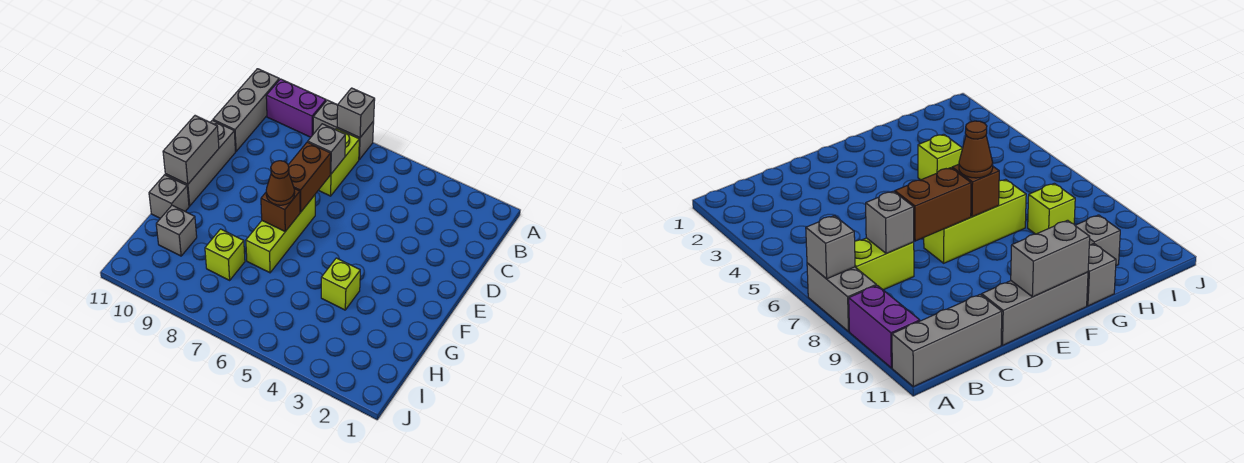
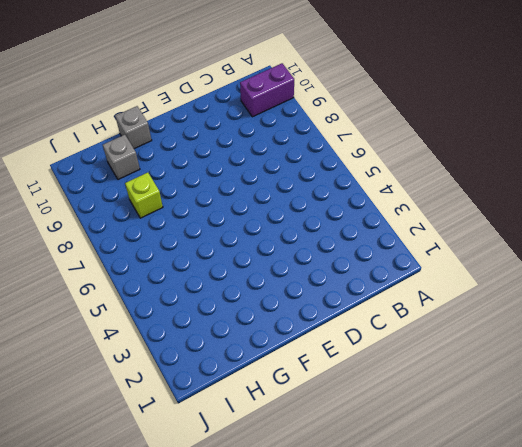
purple brick A10:B10 level 1 -> purple brick A9:A10 level 1
none -> grey brick A7:A8 level 1
none -> grey brick A11:C11 level 1
none -> lime brick B7:C7 level 1

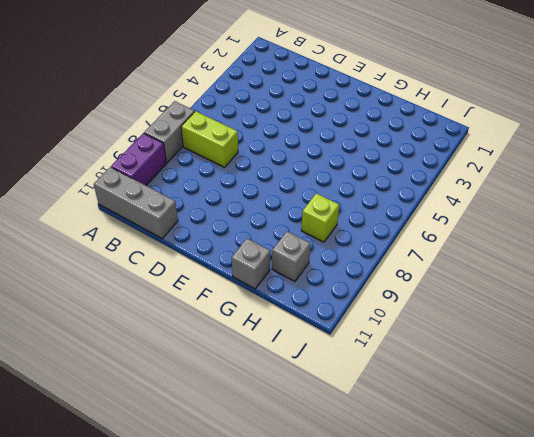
none -> grey brick D11:F11 level 1
none -> lime brick E7:G7 level 1
none -> lime brick G4 level 1

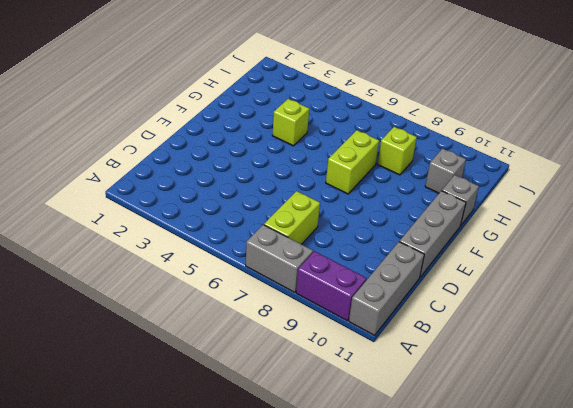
lime brick F7:G7 level 1 -> lime brick E7:G7 level 1
none -> grey brick A7 level 2
none -> grey brick C7 level 2
none -> brown brick D7:E7 level 2

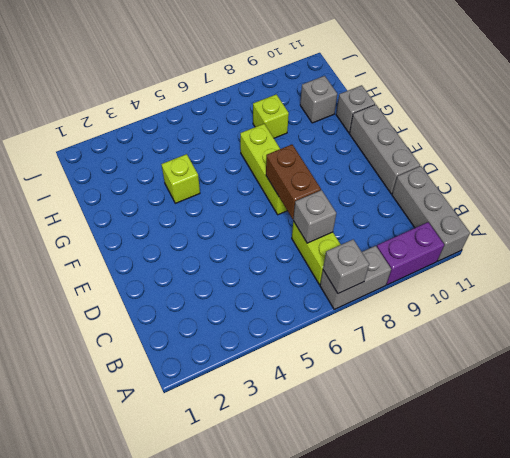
none -> grey brick E11:F11 level 2
none -> brown brick F7 level 2
none -> brown cone F7 level 3

